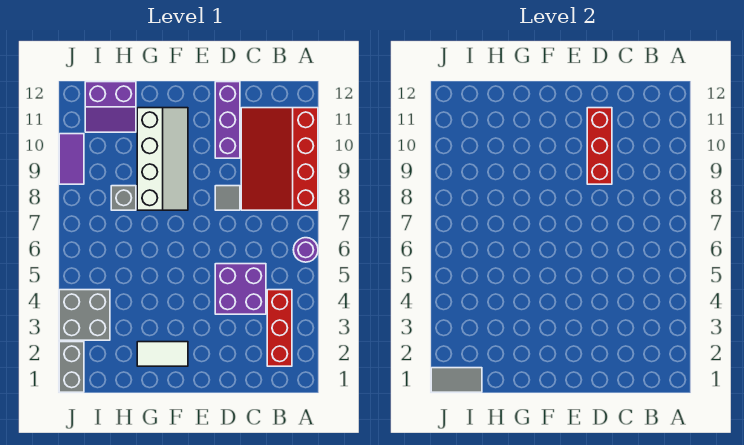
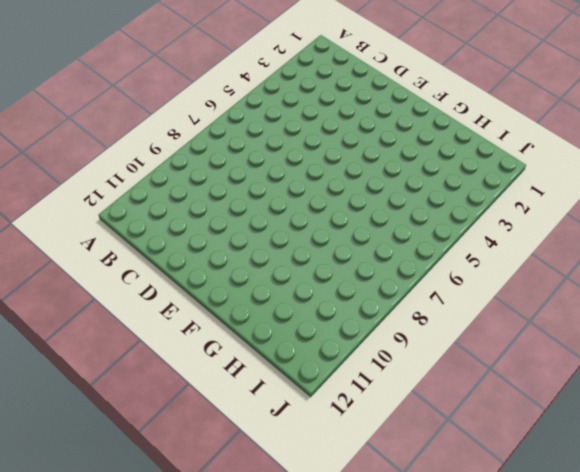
none -> purple round brick A6 level 1
none -> red slope A8:C11 level 1 top A
none -> red brick B2:B4 level 1

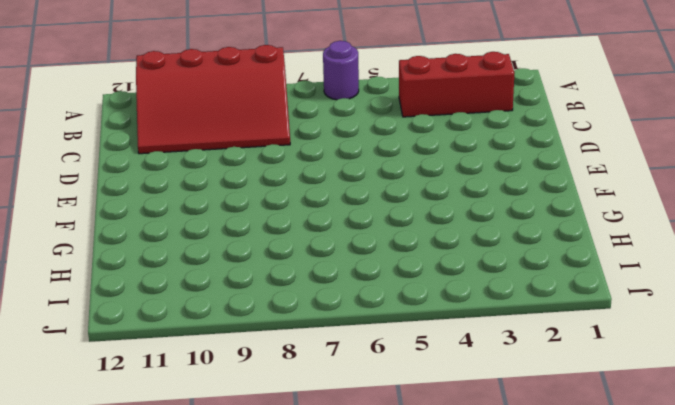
none -> purple brick C4:D5 level 1
none -> grey tile D8 level 1
none -> purple brick D10:D12 level 1

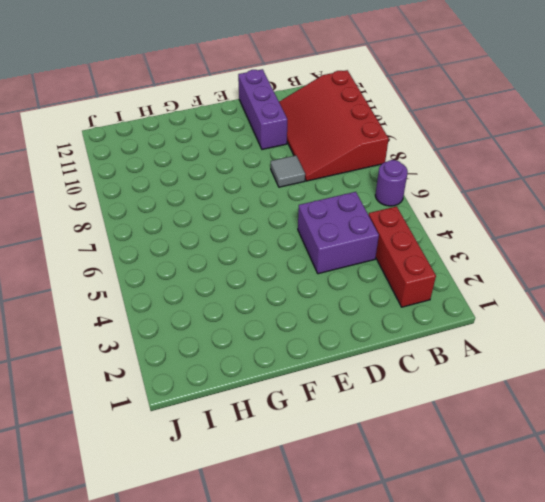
none -> white tile F2:G2 level 1
none -> white slope F8:G11 level 1 top G
none -> grey brick H8 level 1

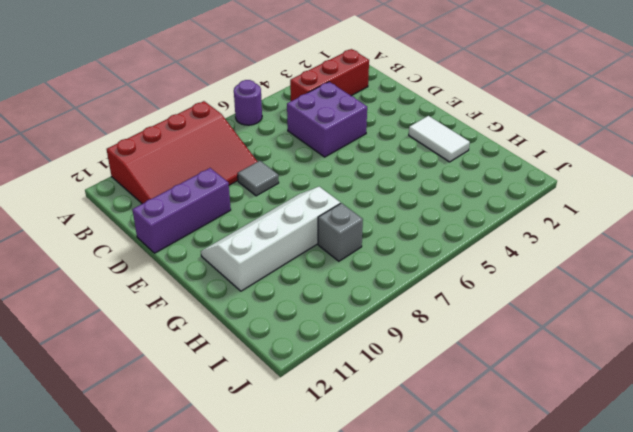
none -> purple slope H11:I12 level 1 top 12
none -> grey brick I3:J4 level 1
none -> grey brick J1:J2 level 1

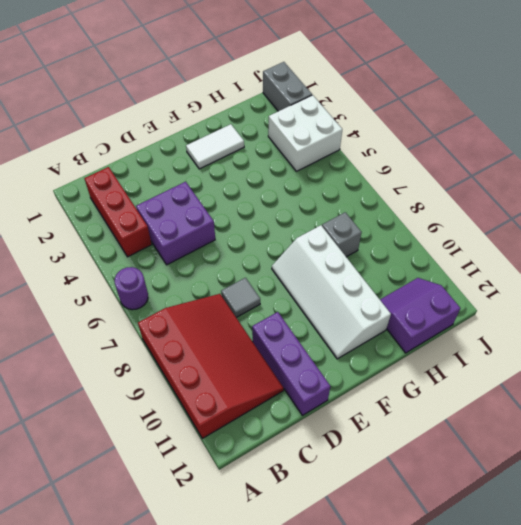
white brick I3:J4 level 1 -> grey brick I3:J4 level 1
none -> purple tile J9:J10 level 1
none -> red brick D9:D11 level 2
none -> grey tile I1:J1 level 2

